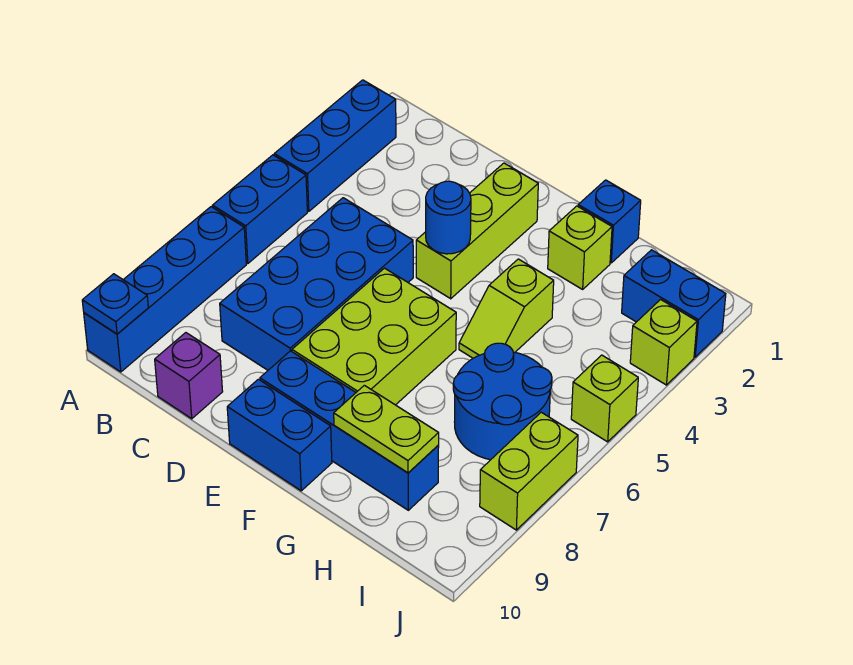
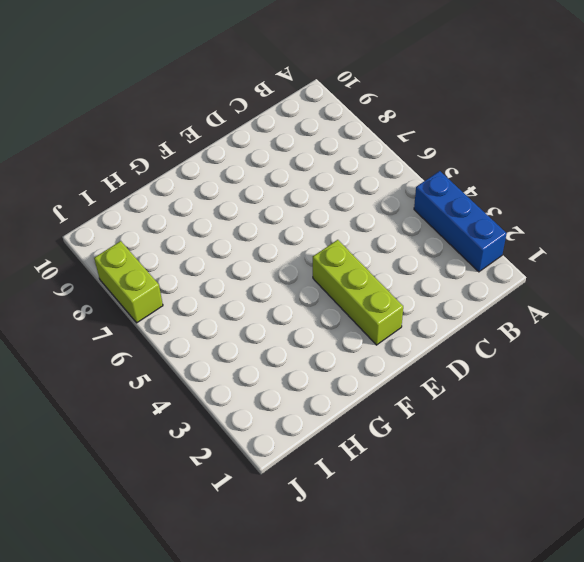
none -> blue brick A5:A6 level 1
none -> blue brick A7:A10 level 1
none -> blue brick C5:D8 level 1

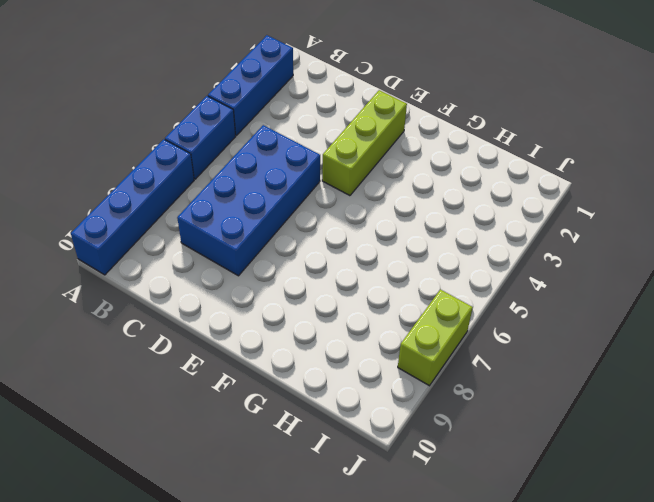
none -> purple brick C10 level 1
none -> lime brick E6:F8 level 1
none -> blue brick E9:H9 level 1

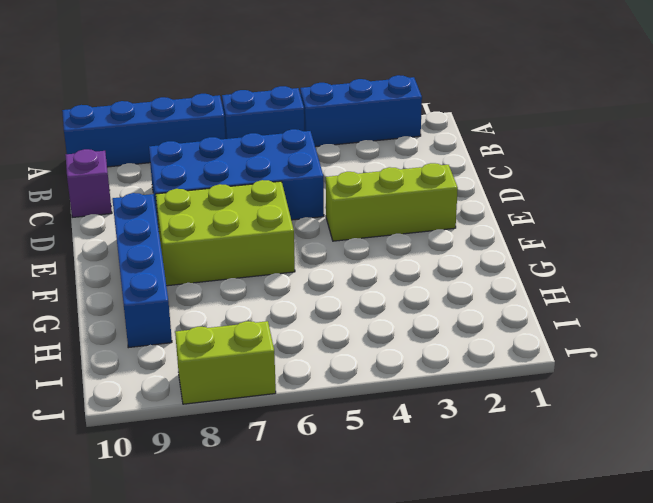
none -> blue brick E10:F10 level 1
none -> blue brick G1 level 1
none -> lime brick G2 level 1

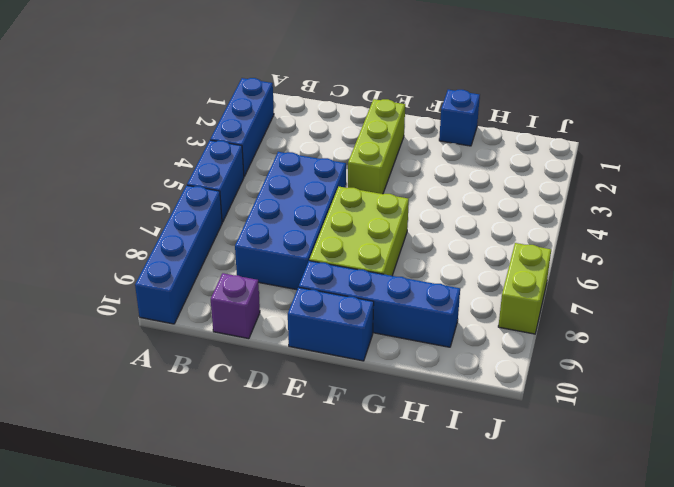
none -> lime brick G2 level 1
none -> lime slope G4:G5 level 1 top 4
none -> blue round brick H6:I7 level 1

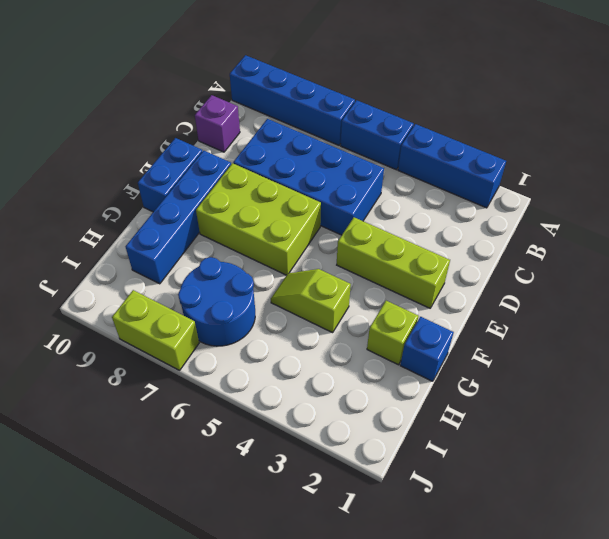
none -> blue brick I2:J2 level 1
none -> lime brick J3 level 1
none -> lime brick J5 level 1

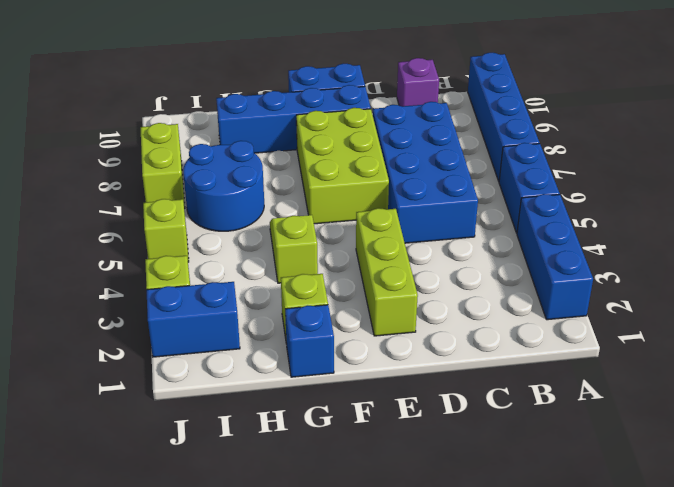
none -> blue plate A10 level 2
none -> blue round brick E4 level 2
none -> lime plate G9:H9 level 2

